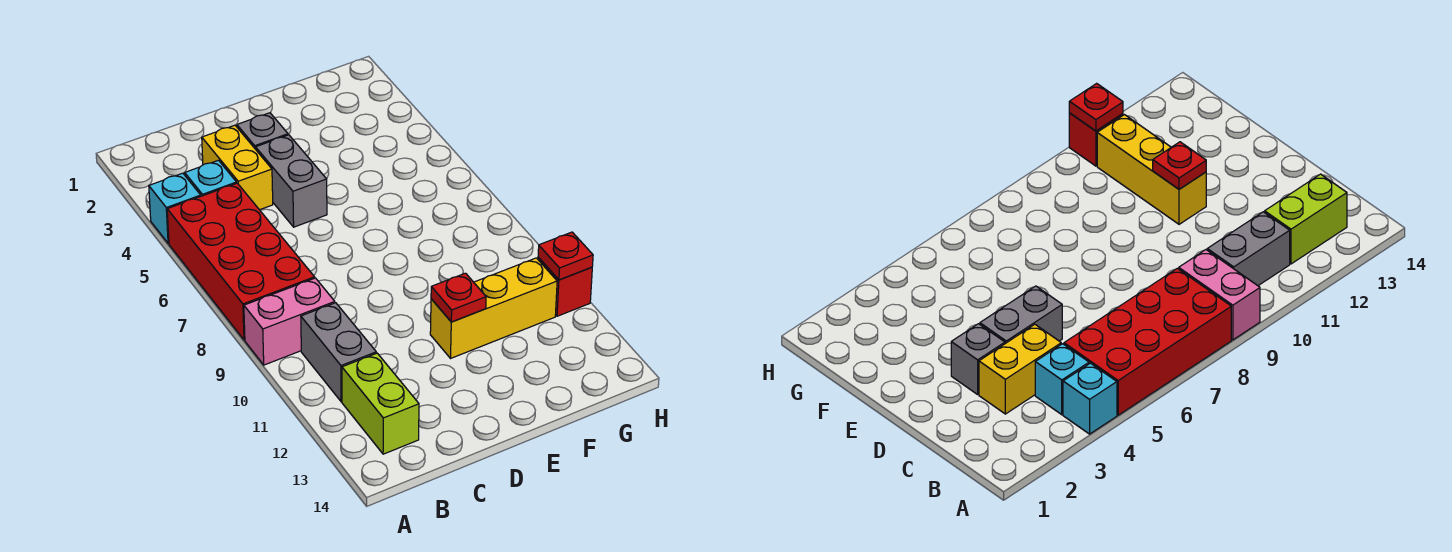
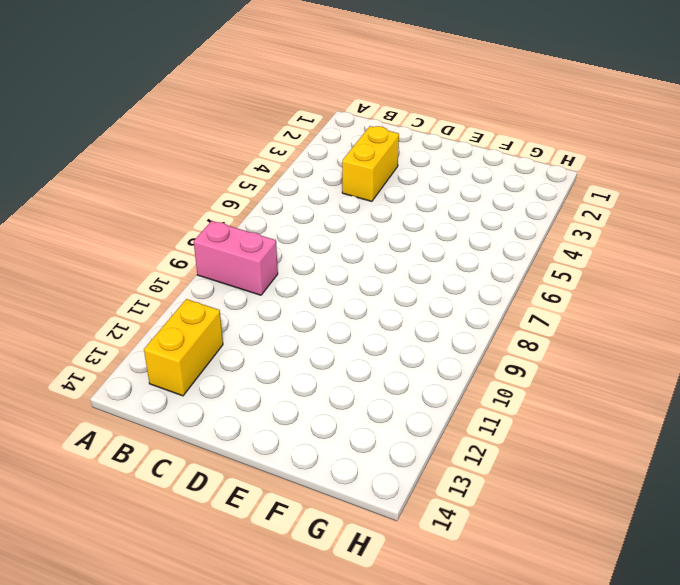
yellow brick B12:B13 level 1 -> lime brick B12:B13 level 1
none -> cyan brick A4 level 1
none -> red brick A5:B8 level 1
none -> cyan brick B4 level 1

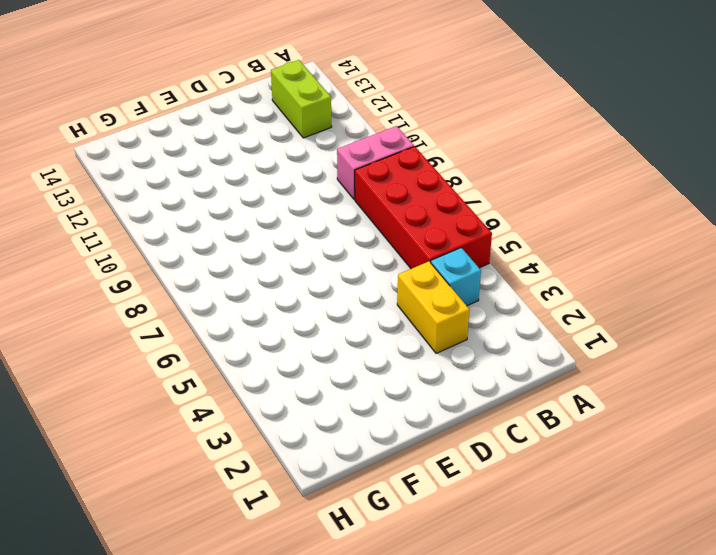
none -> cyan brick A4 level 1
none -> grey brick B10:B11 level 1
none -> grey brick D3 level 1

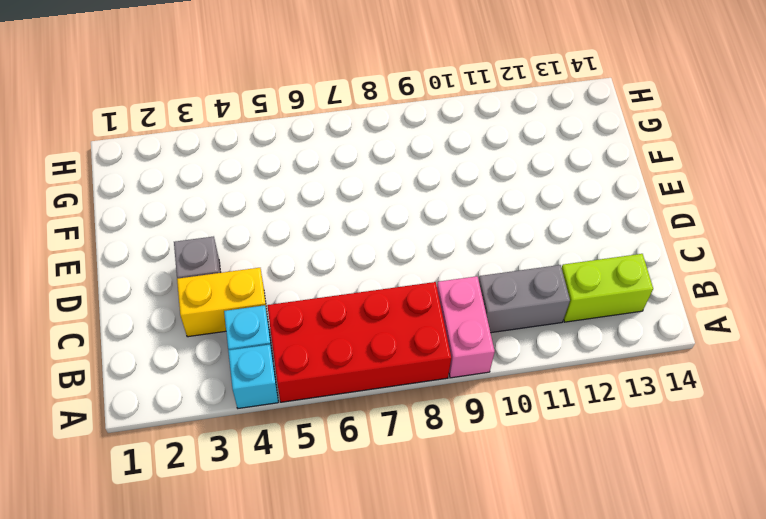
none -> grey brick D4:D5 level 1
none -> yellow brick E11:G11 level 1
none -> red brick H11 level 1

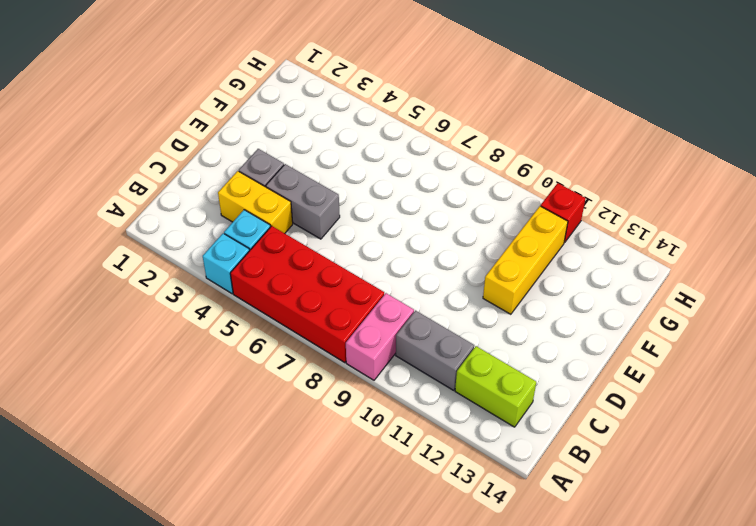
none -> red plate E11 level 2
none -> red plate H11 level 2

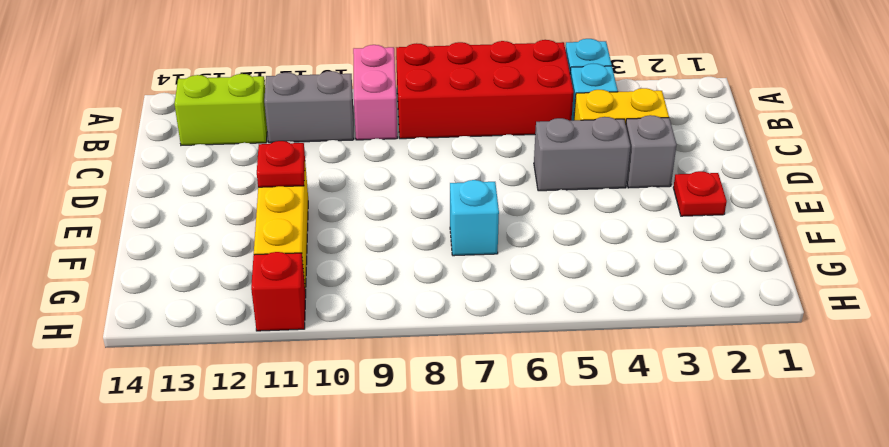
red plate E2 level 1 -> red plate H11 level 2
cyan brick F7 level 1 -> none

